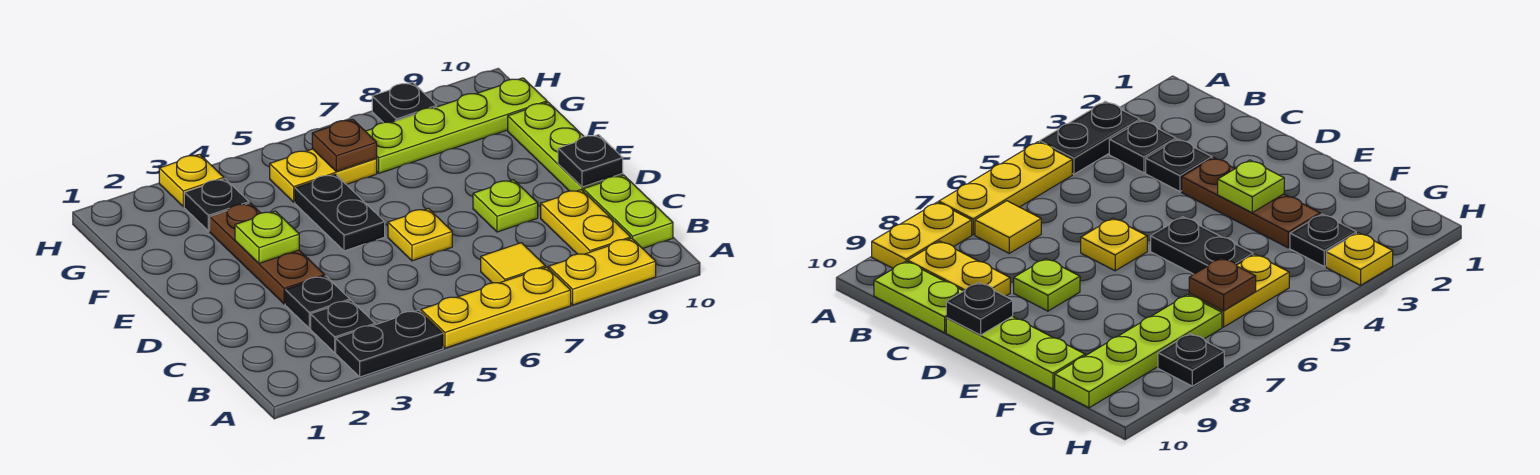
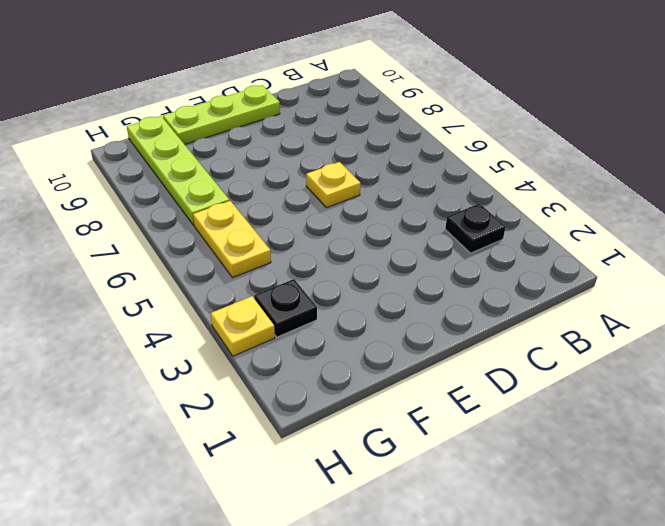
none -> black plate A3:A4 level 1
none -> yellow plate A5:A7 level 1
none -> yellow plate A8:A9 level 1

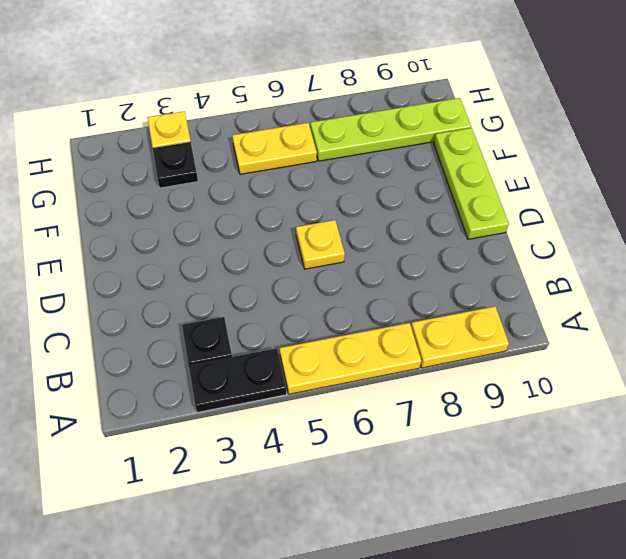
none -> yellow tile B7 level 1
none -> yellow plate B9:C9 level 1
none -> lime plate B10:C10 level 1

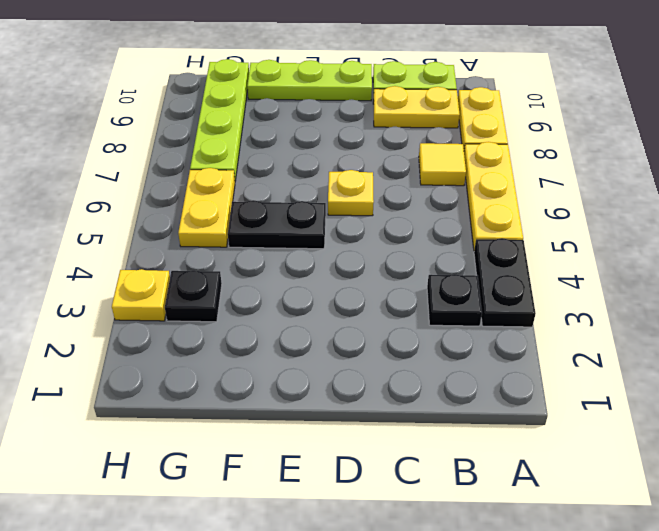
none -> black plate C3 level 1
none -> brown plate D3:F3 level 1
none -> lime plate D8 level 1

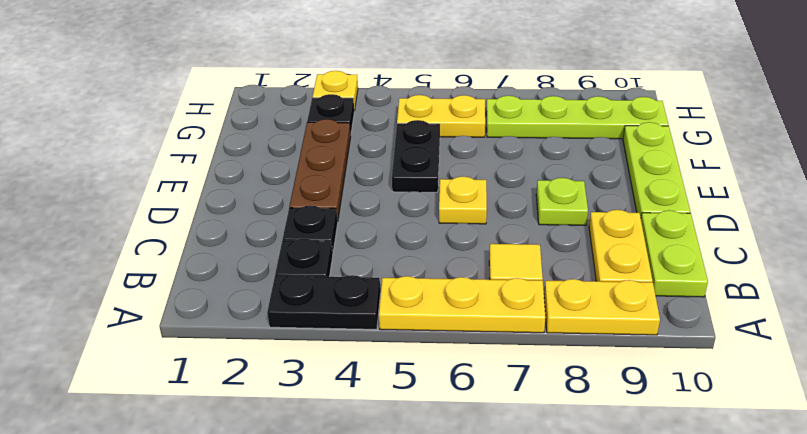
none -> black plate H8 level 1
none -> black plate D10 level 2
none -> lime plate E3 level 2

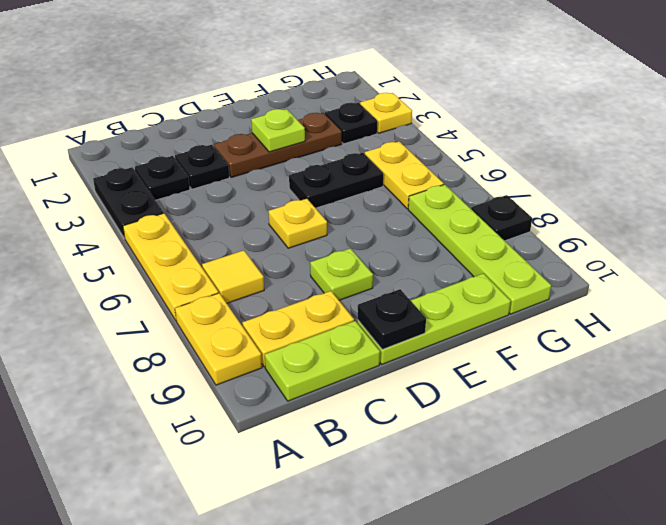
none -> brown plate G6 level 2

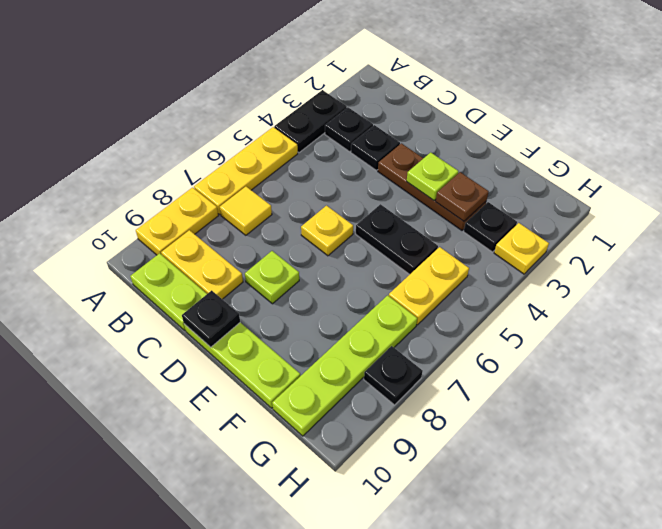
brown plate F3 level 2 -> brown plate G6 level 2

